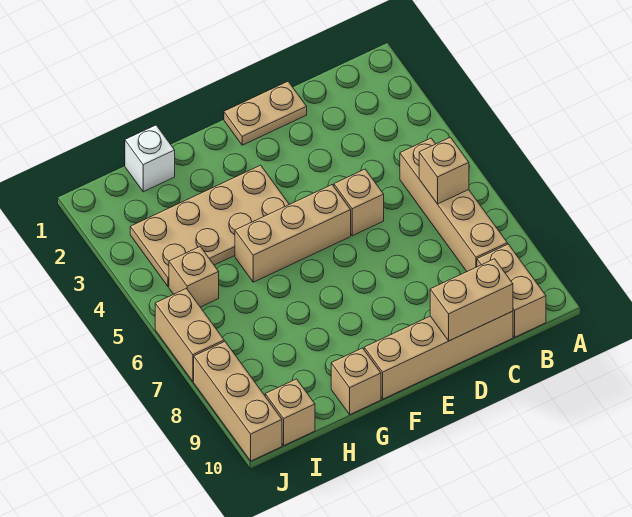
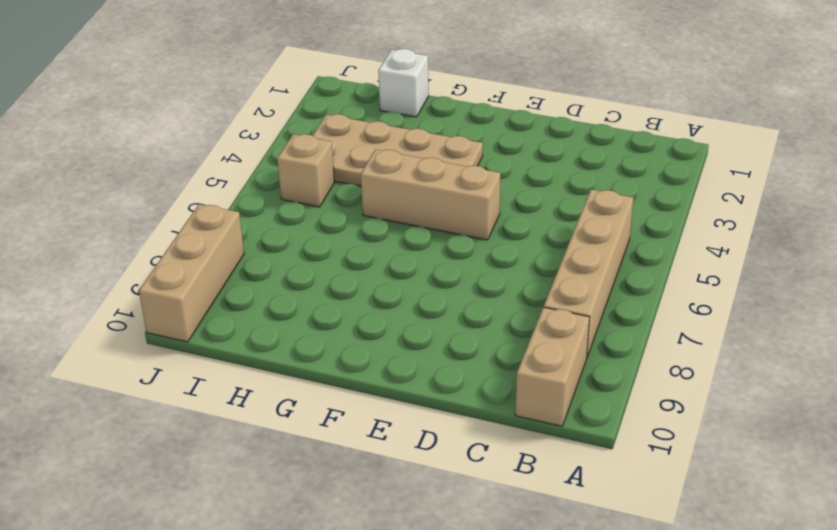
none -> tan brick C10:F10 level 1
none -> tan plate D1:E1 level 1
none -> tan brick D5 level 1

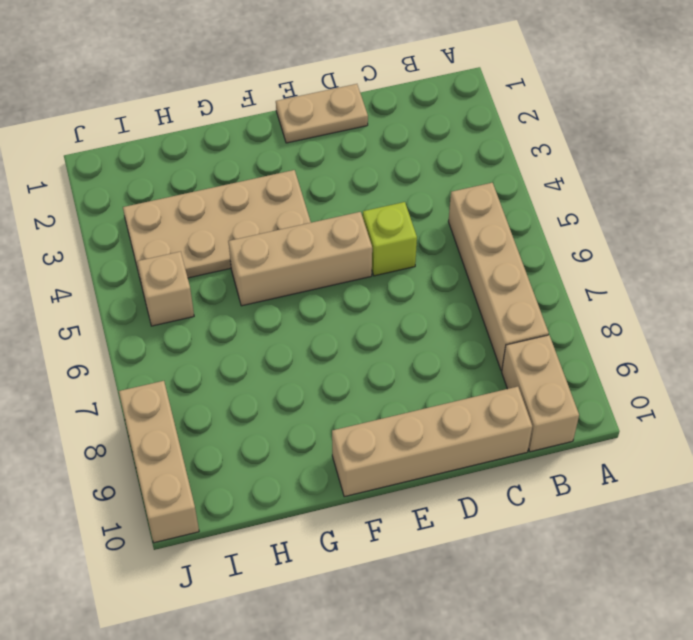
lime brick D5 level 1 -> tan brick D5 level 1
none -> tan brick G10 level 1
none -> white brick H1 level 1
none -> tan brick I10 level 1

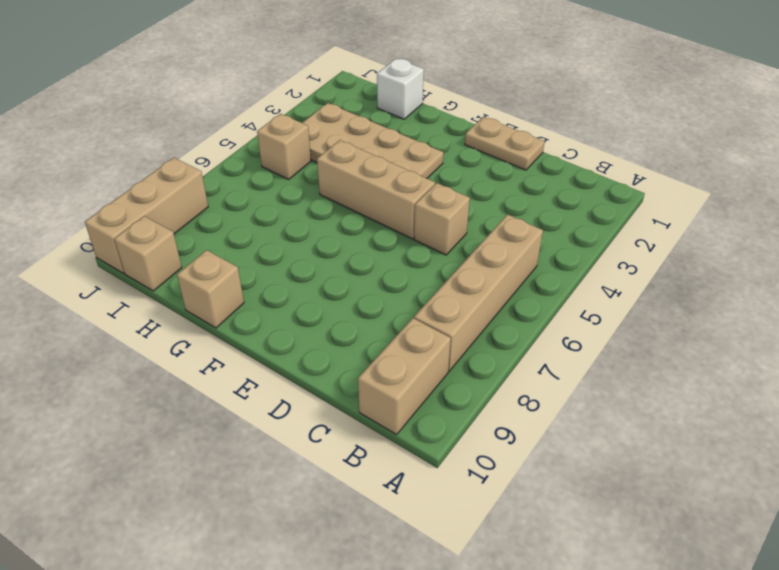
none -> tan brick C10:F10 level 1
none -> tan brick J6:J7 level 1
none -> tan brick B6 level 2

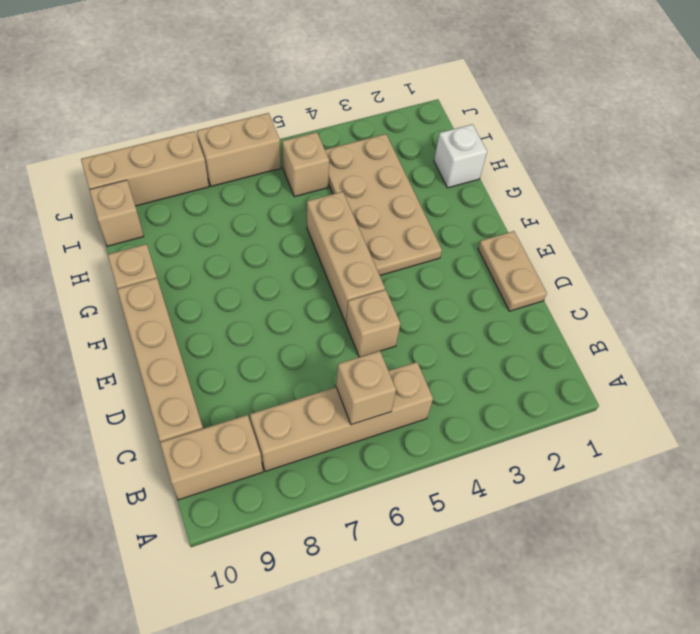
none -> tan brick C10:D10 level 2

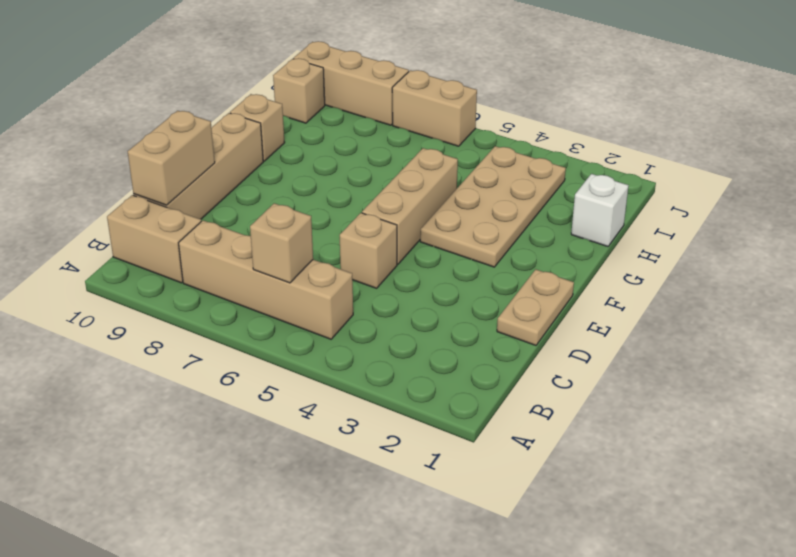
none -> tan brick I5 level 1

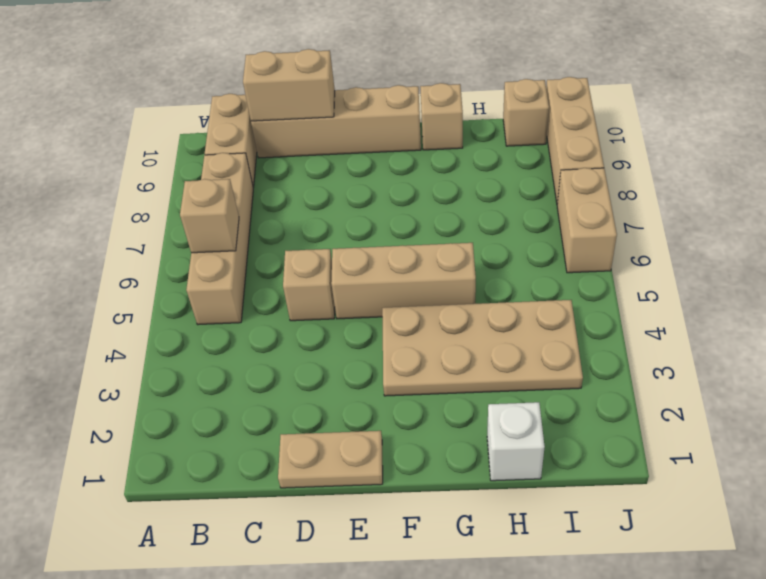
none -> tan brick I5 level 1

